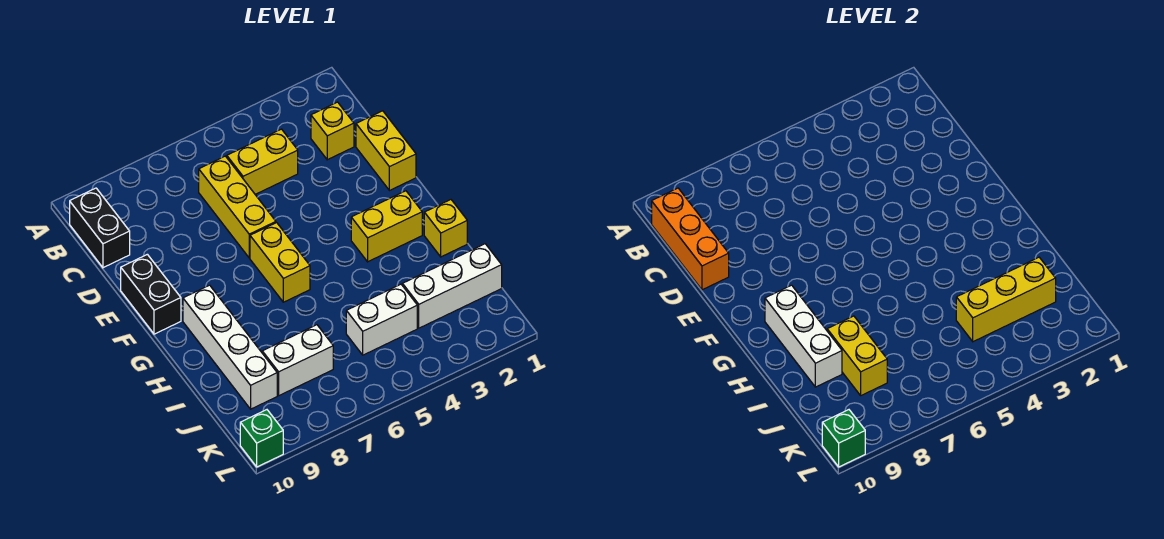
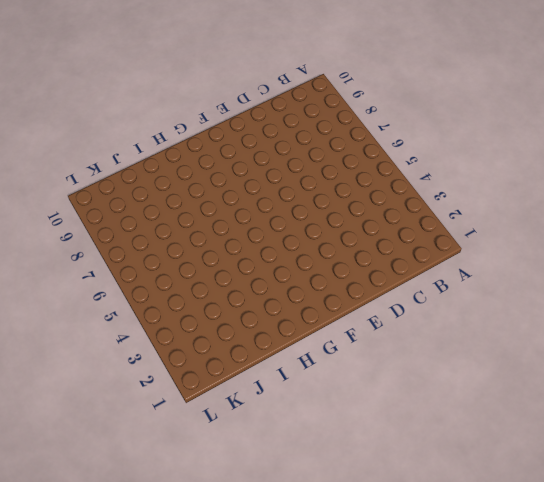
none -> black brick B10:C10 level 1
none -> yellow brick C2 level 1
none -> yellow brick C4:C5 level 1

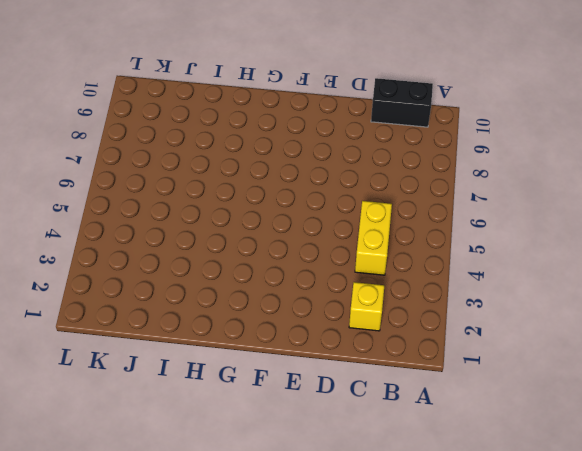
none -> yellow brick C6:E6 level 1
none -> yellow brick D1:E1 level 1
none -> black brick E10:F10 level 1

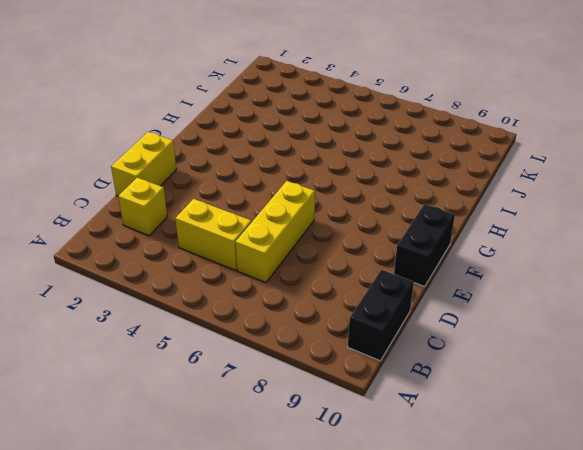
none -> yellow brick F6:G6 level 1
none -> yellow brick G2:G3 level 1
none -> white brick G9:J9 level 1

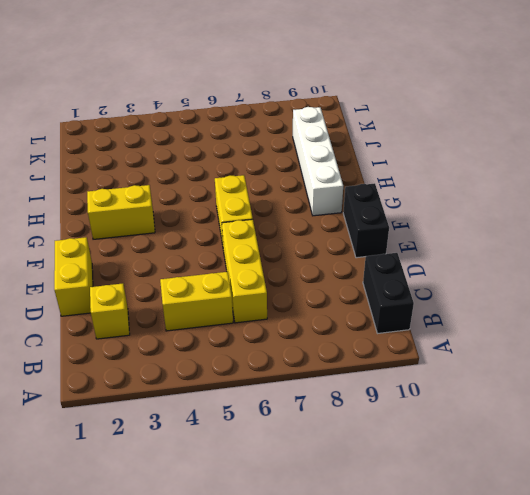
none -> yellow brick H1 level 1
none -> white brick J1:J3 level 1
none -> white brick J4:J5 level 1

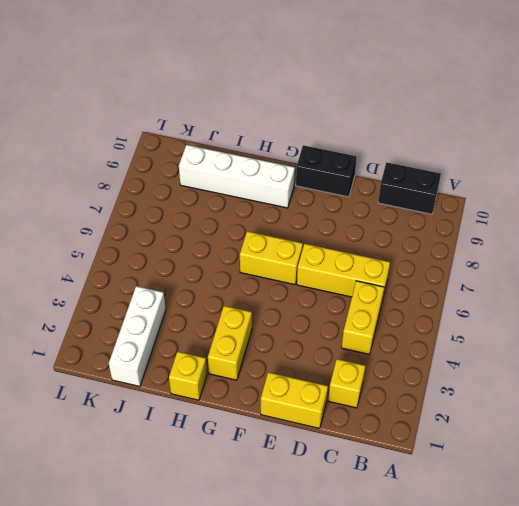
none -> white brick J4:J5 level 1
none -> white brick J7:J8 level 1
none -> green brick L10 level 1

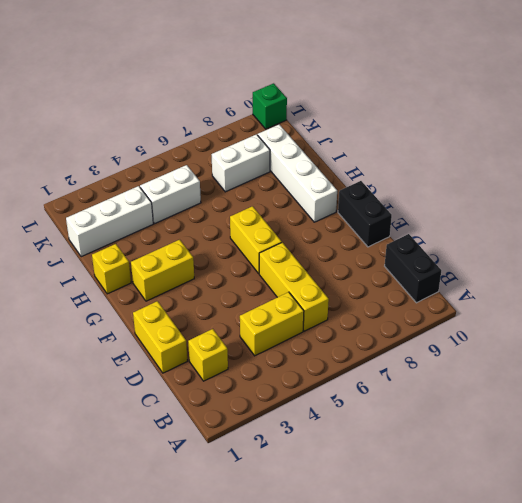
none -> orange brick B10:D10 level 2
none -> white brick G9:I9 level 2
none -> yellow brick I8:J8 level 2

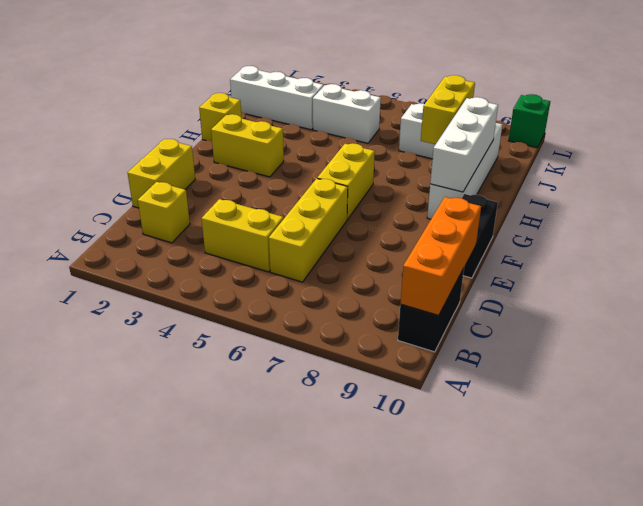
none -> yellow brick J2:J4 level 2
none -> green brick L10 level 2

